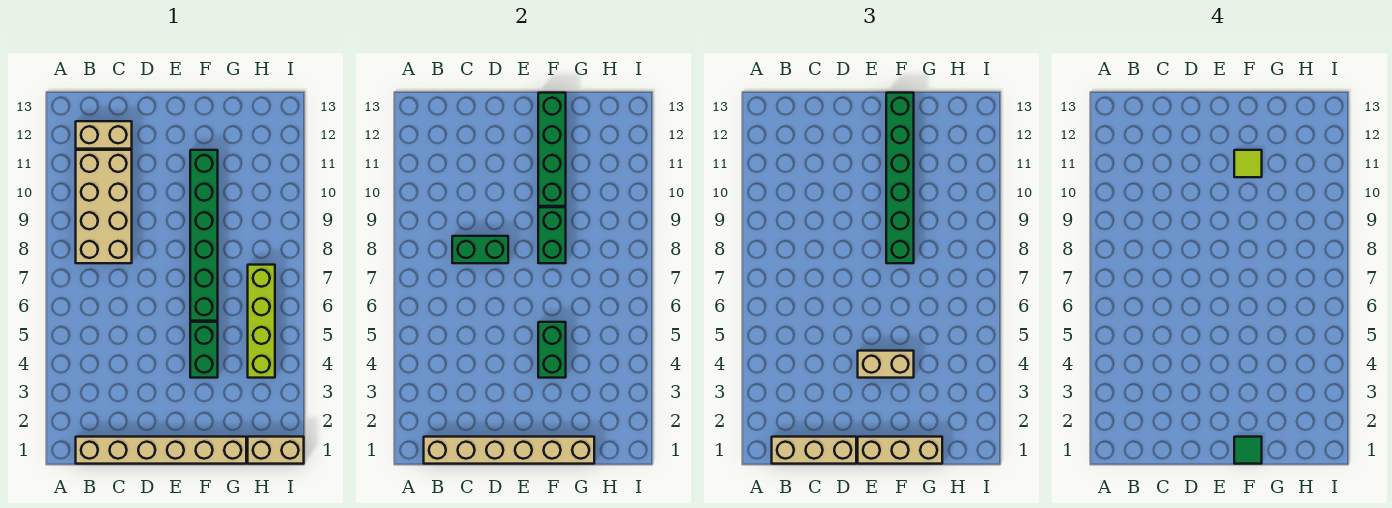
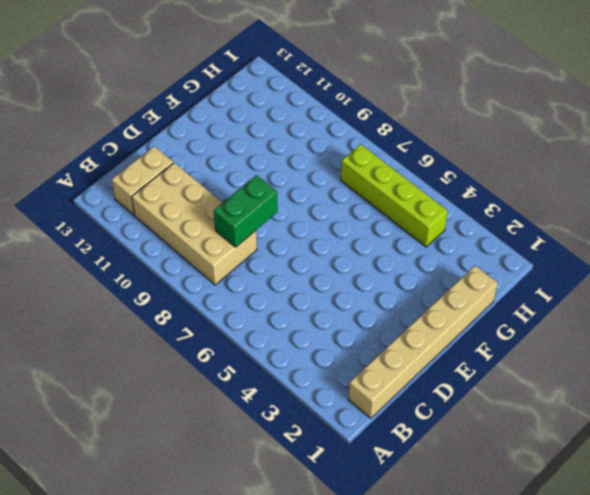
none -> green brick F4:F5 level 1
none -> green brick F6:F11 level 1
none -> tan brick H1:I1 level 1

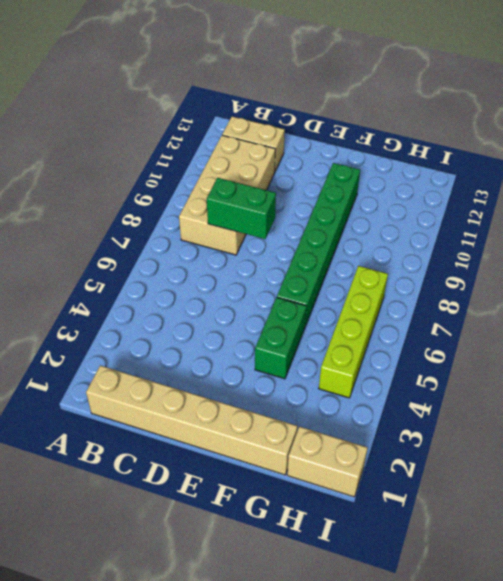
none -> tan brick B1:G1 level 2
none -> green brick F4:F5 level 2
none -> green brick F8:F9 level 2

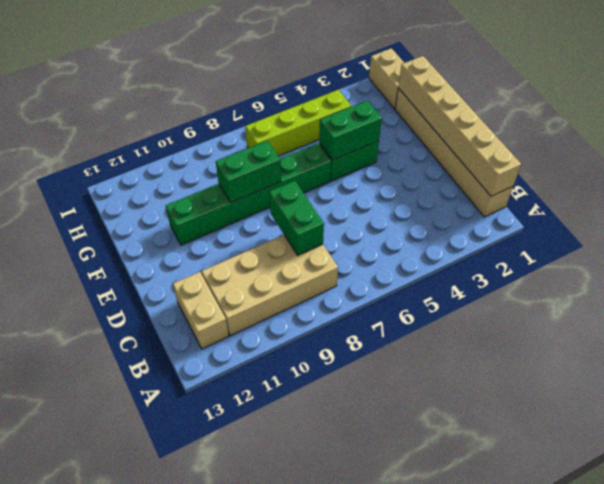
none -> green brick F10:F13 level 2
none -> tan brick B1:D1 level 3
none -> tan brick E1:G1 level 3

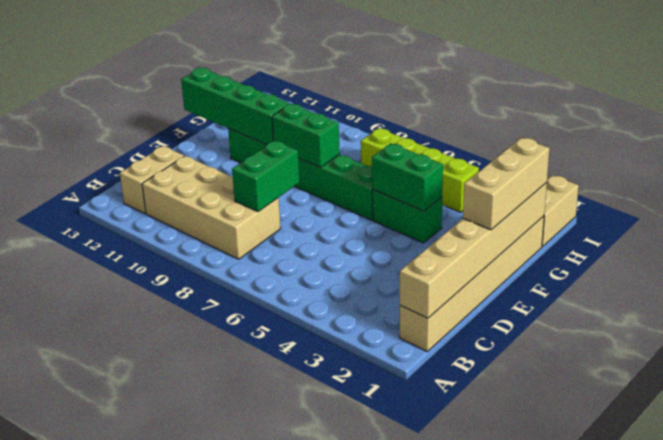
none -> tan brick B1:D1 level 3
none -> tan brick E4:F4 level 3
none -> green brick F8:F13 level 3

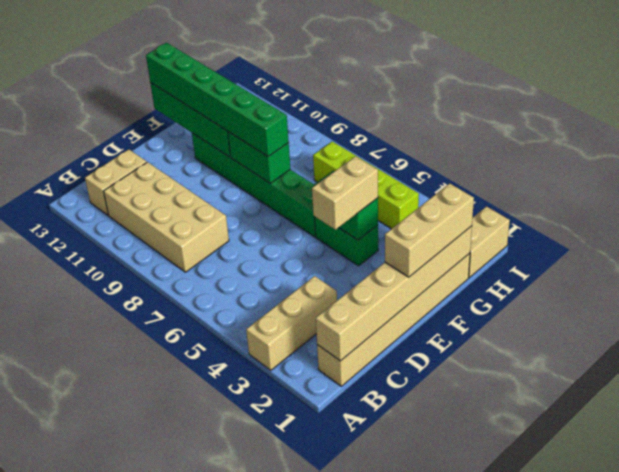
tan brick A3:C3 level 1 -> tan brick B1:D1 level 3
none -> green brick C8:D8 level 2
none -> green tile F1 level 4
none -> lime tile F11 level 4

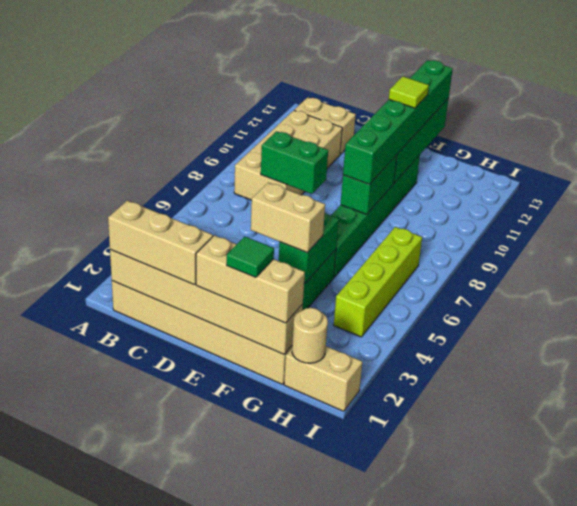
tan round brick H1 level 2 -> none

